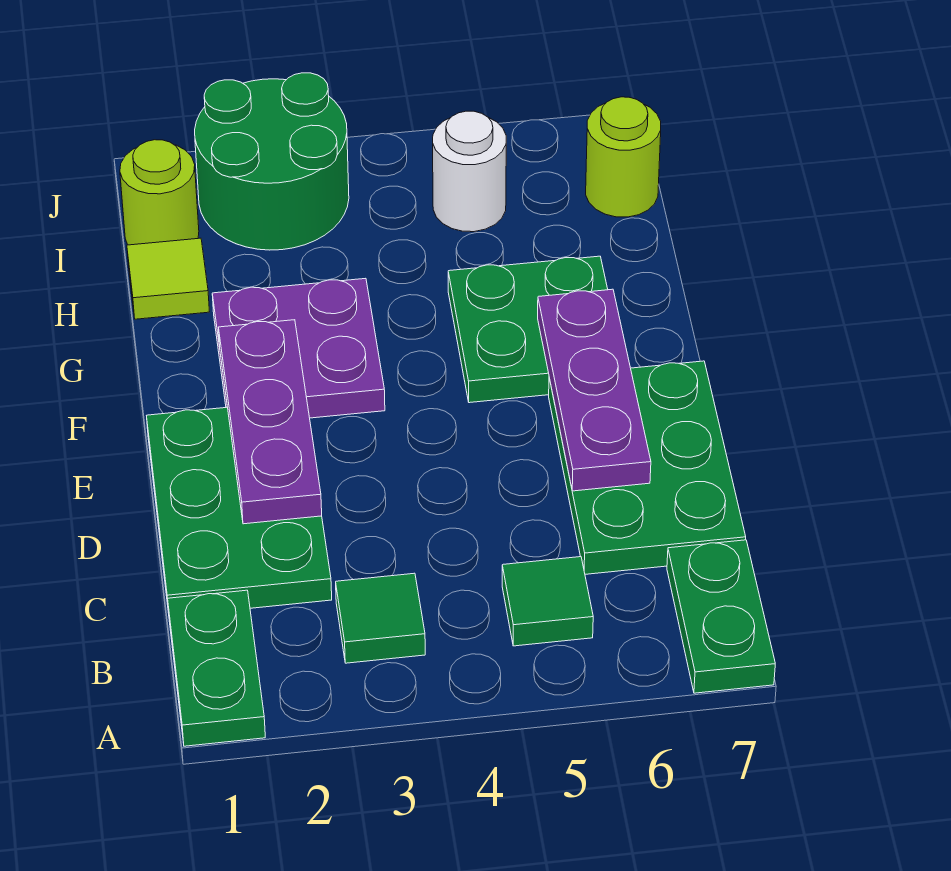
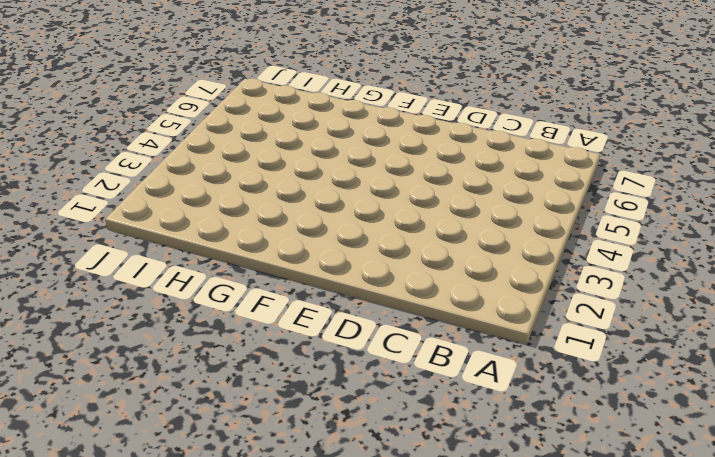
none -> green plate A1:B1 level 1
none -> green plate A7:B7 level 1
none -> green tile B3 level 1

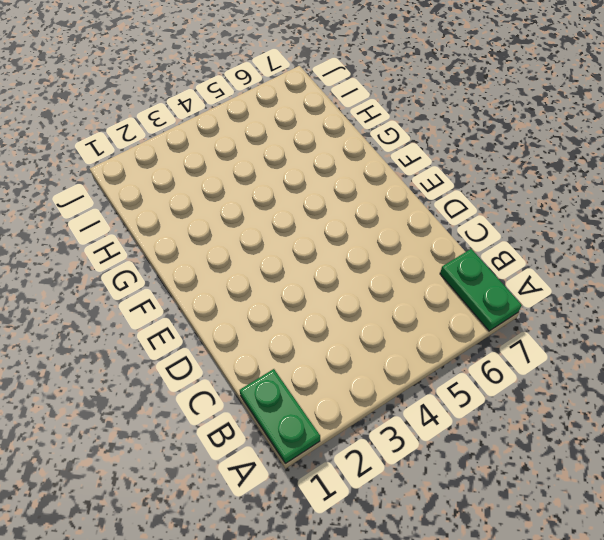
none -> green tile B3 level 1
none -> green tile B5 level 1
none -> green plate C1:E2 level 1

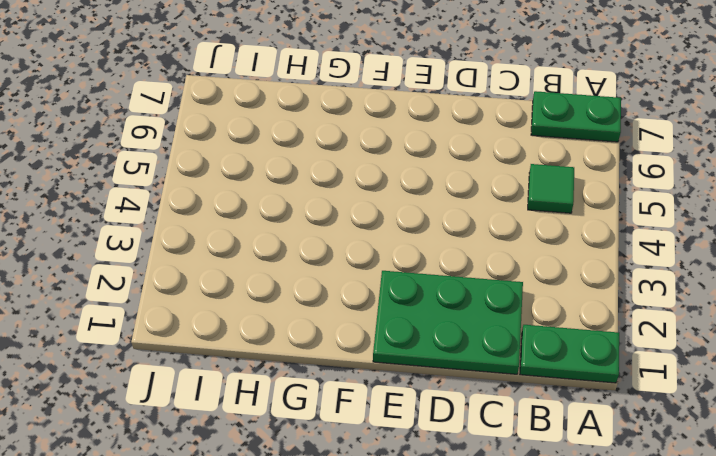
none -> green tile B3 level 1
none -> green plate C6:E7 level 1
none -> purple plate F2:G3 level 1

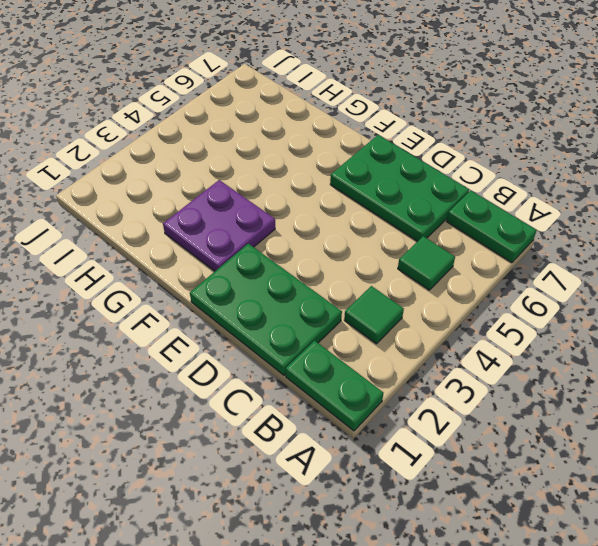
none -> green plate F5:G6 level 1
none -> lime tile H1 level 1
none -> lime round brick I1 level 1

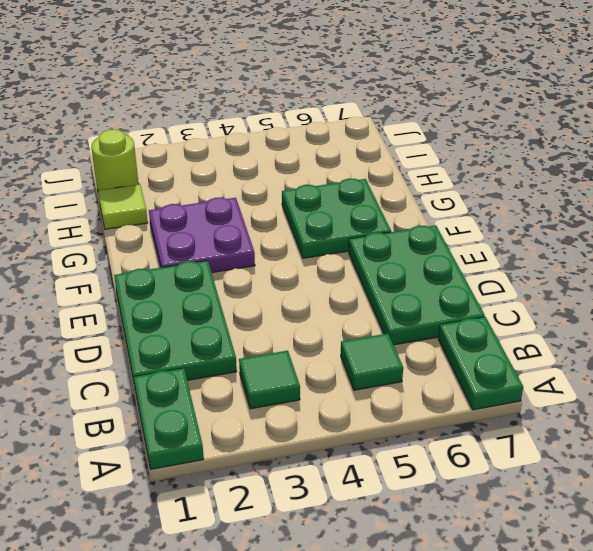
none -> green round brick I2:J3 level 1
none -> white round brick I5 level 1
none -> lime round brick I7 level 1

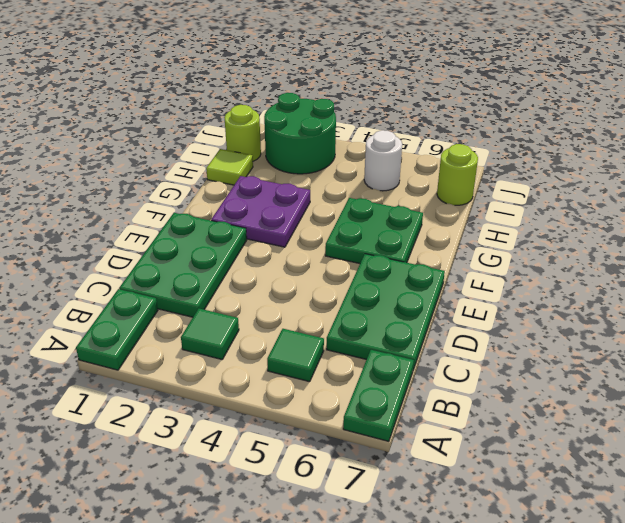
none -> purple plate D2:F2 level 2
none -> purple plate D6:F6 level 2

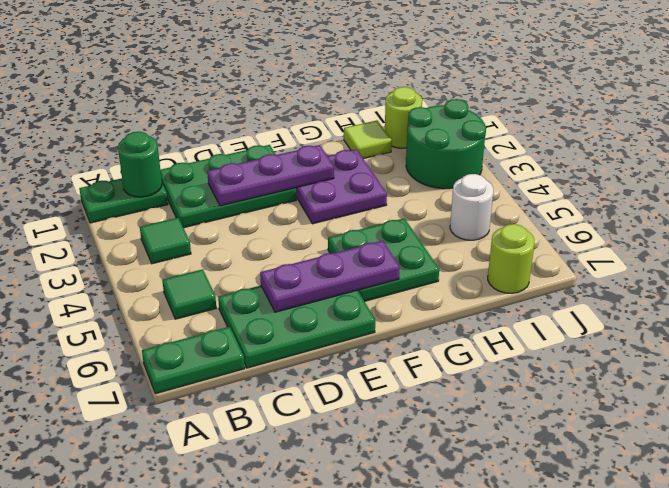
green round brick B1 level 2 -> none

